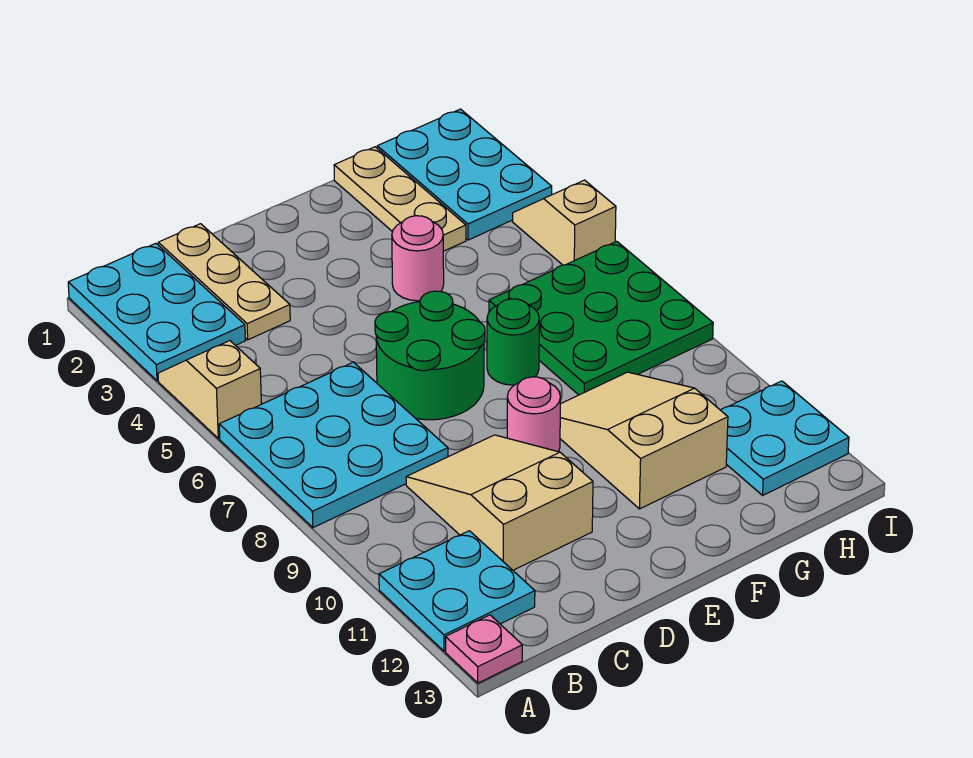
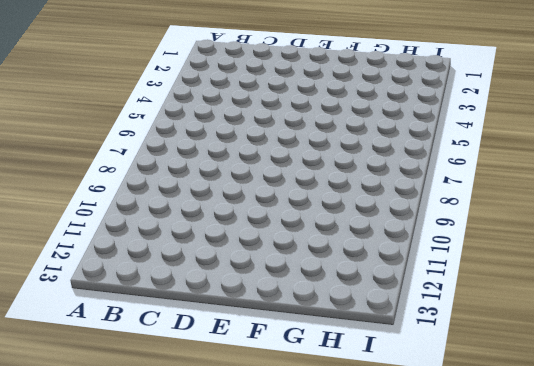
none -> cyan plate A1:B3 level 1
none -> tan slope A4:A5 level 1 top 5
none -> cyan plate A6:C8 level 1

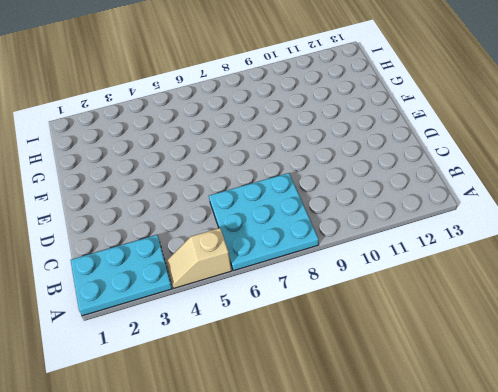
none -> cyan plate A11:B12 level 1
none -> pink plate A13 level 1
none -> tan plate C1:C3 level 1

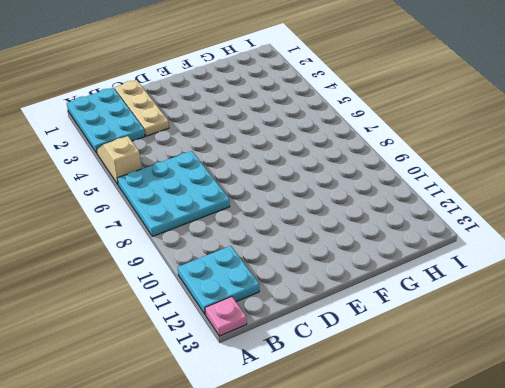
none -> tan slope C9:D11 level 1 top 11
none -> green round brick D6:E7 level 1
none -> pink round brick E9 level 1

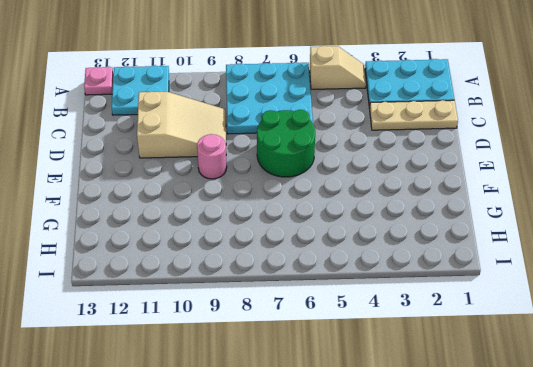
none -> pink round brick F4 level 1
none -> green round brick F7 level 1
none -> tan slope F9:G11 level 1 top 11

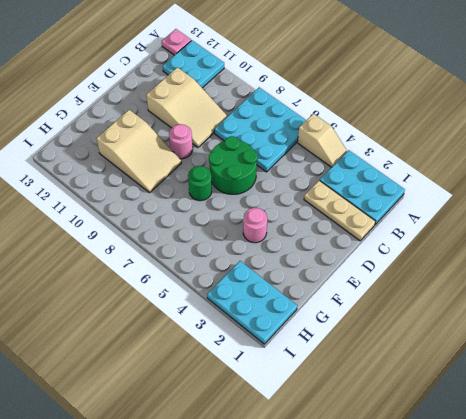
none -> tan plate G1:G3 level 1
none -> green plate G6:I8 level 1
none -> cyan plate H11:I12 level 1

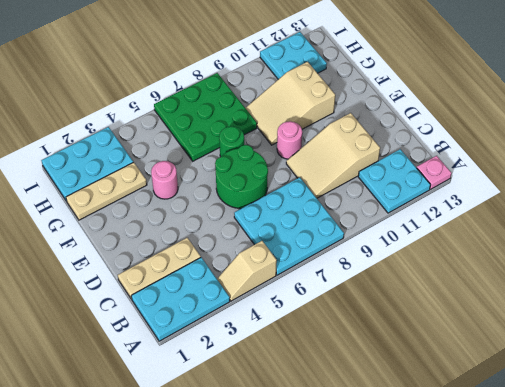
none -> tan slope I4:I5 level 1 top 5

